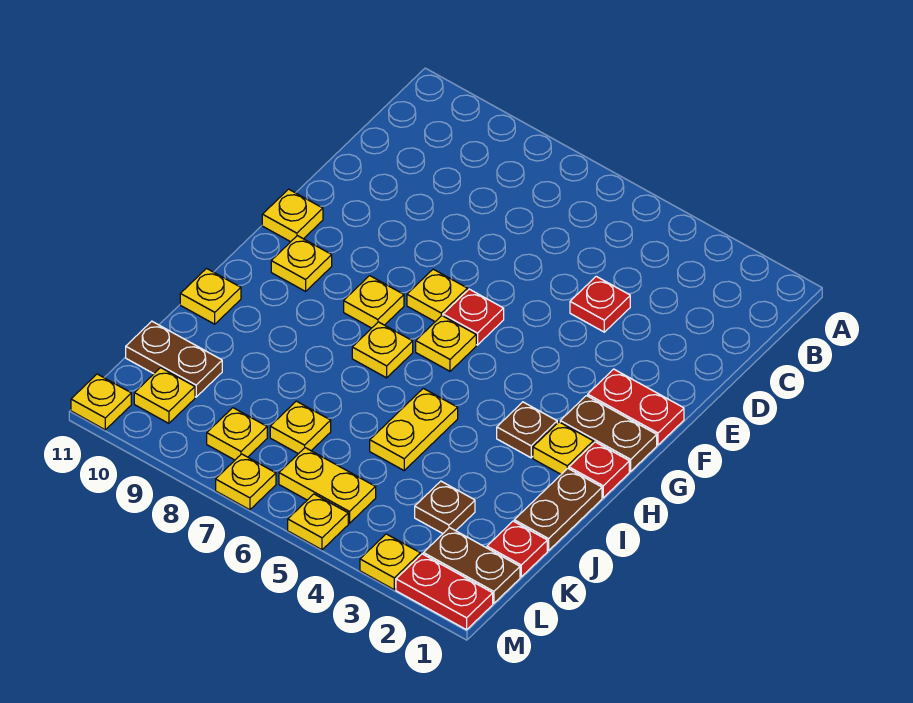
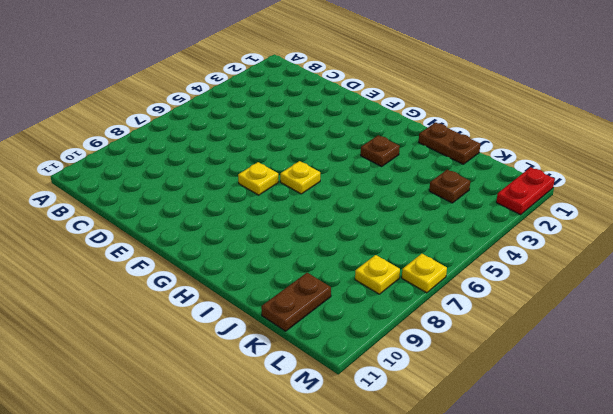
none -> red plate D4 level 1
none -> red plate F1:F2 level 1
none -> red plate F6 level 1

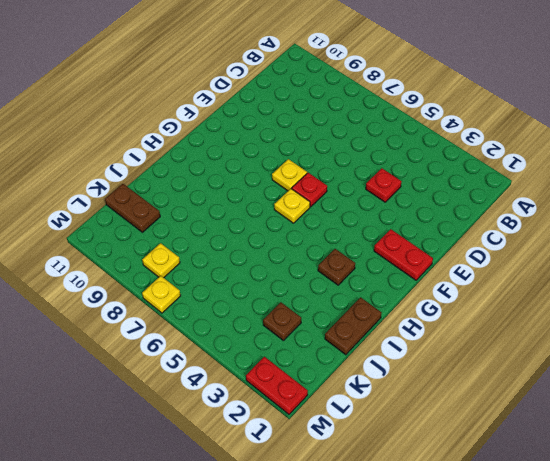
none -> yellow plate F11 level 1
none -> brown plate G1:G2 level 1
none -> yellow plate G8 level 1

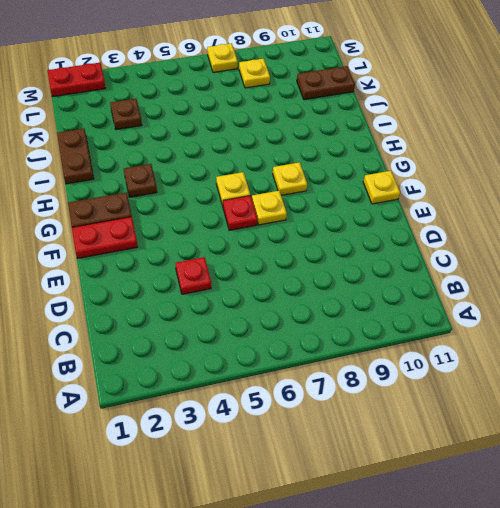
none -> yellow plate G10 level 1
none -> red plate H1 level 1
none -> yellow plate H2 level 1

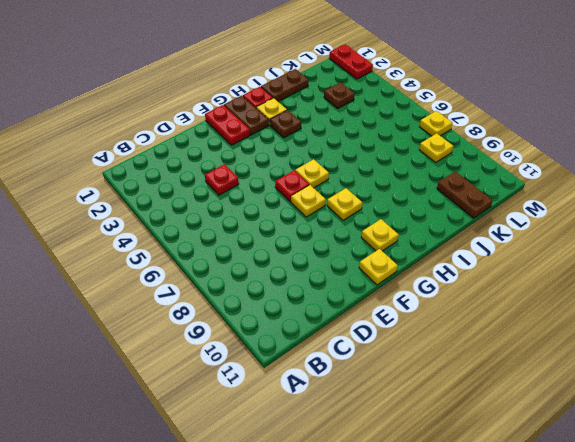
none -> yellow plate H7 level 1
none -> yellow plate I5:J5 level 1
none -> yellow plate I11 level 1

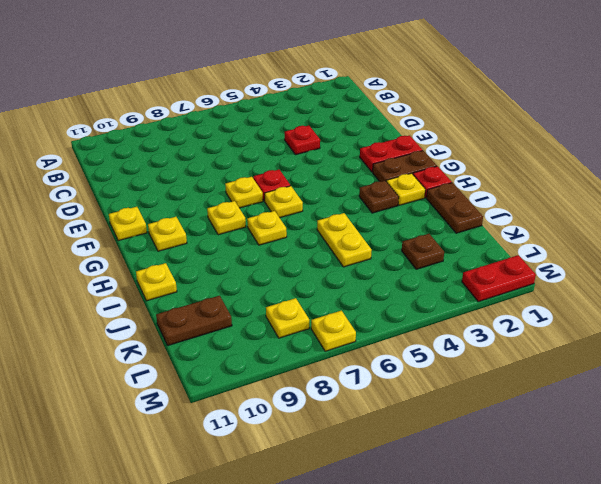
none -> red plate K1 level 1
none -> yellow plate K7 level 1
none -> brown plate L1:L2 level 1

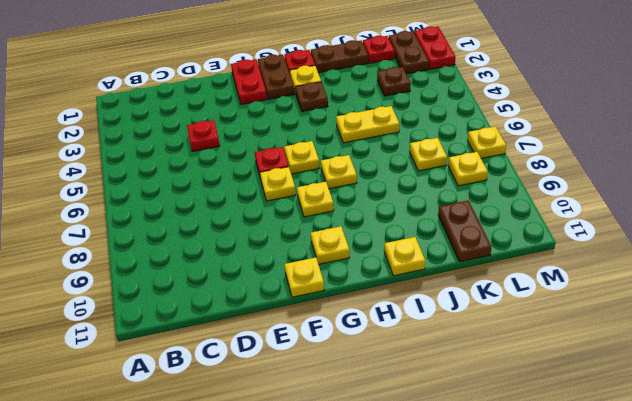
none -> yellow plate L5:L6 level 1
none -> yellow plate L10 level 1
none -> yellow plate M3 level 1

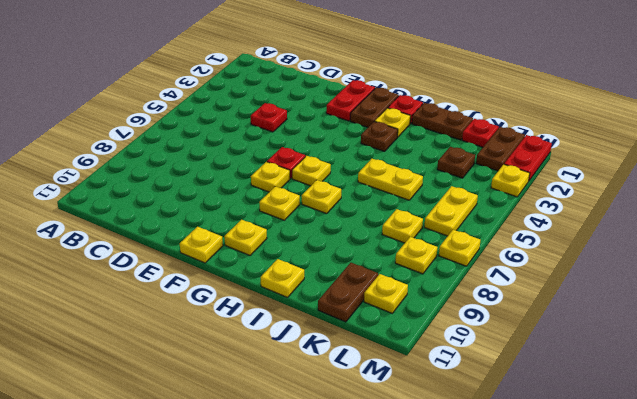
none -> yellow plate M5 level 1
none -> yellow plate M11 level 1

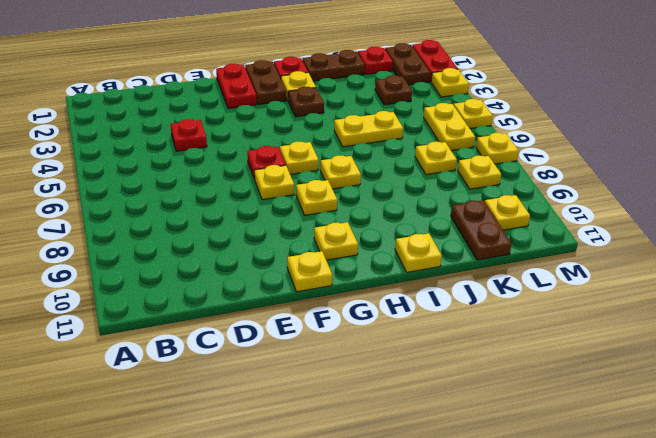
none -> yellow plate M11 level 1

